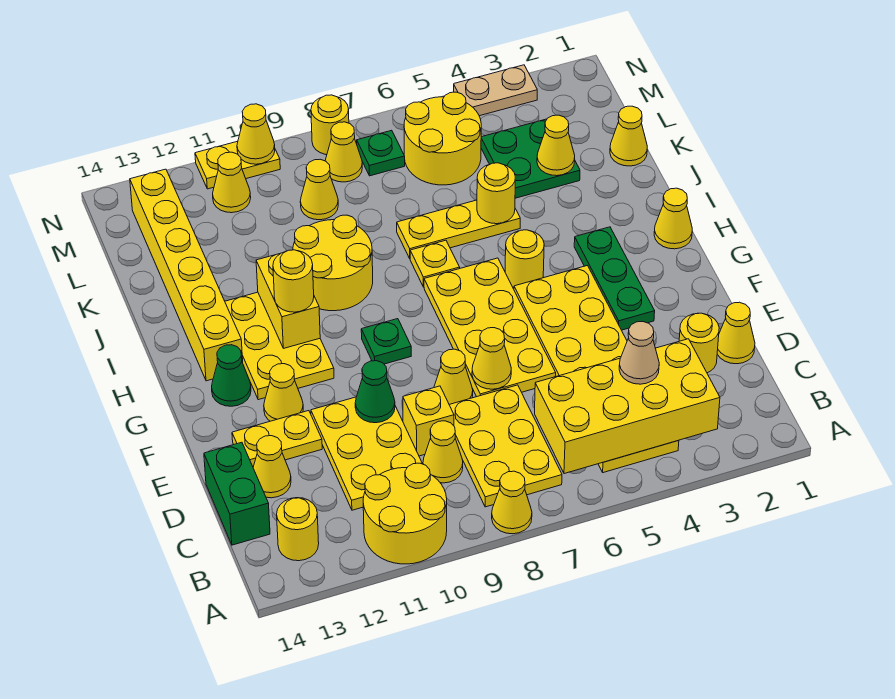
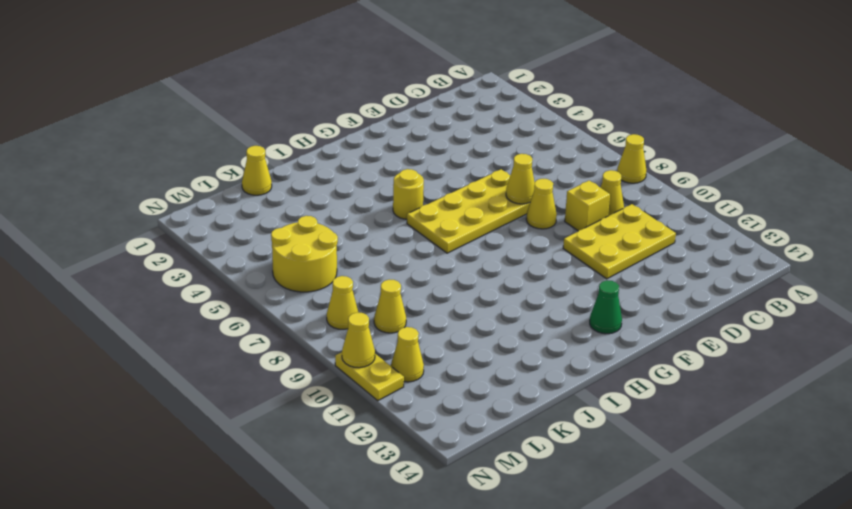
none -> yellow round brick A10:B11 level 1
none -> yellow plate B4:G5 level 1
none -> yellow plate B7:D8 level 1
none -> yellow round brick B13 level 1

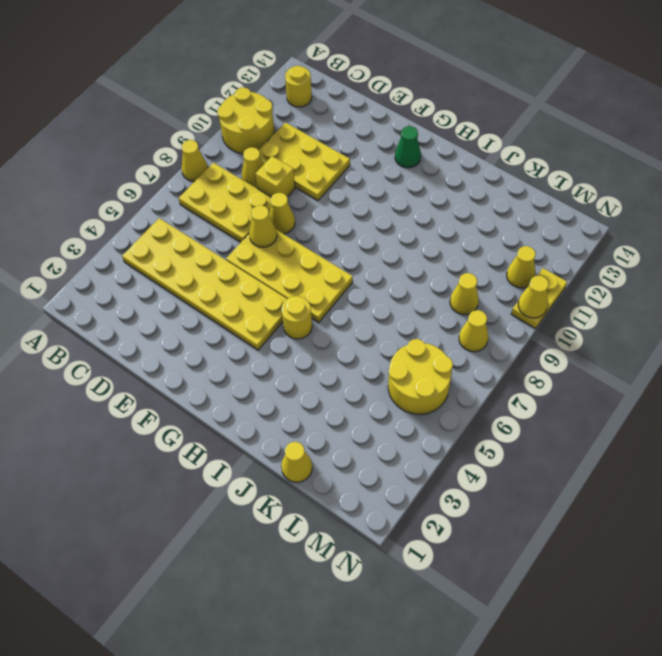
none -> green brick C14:D14 level 1
none -> yellow cone D1 level 1
none -> yellow round brick D2 level 1
none -> yellow cone D13 level 1

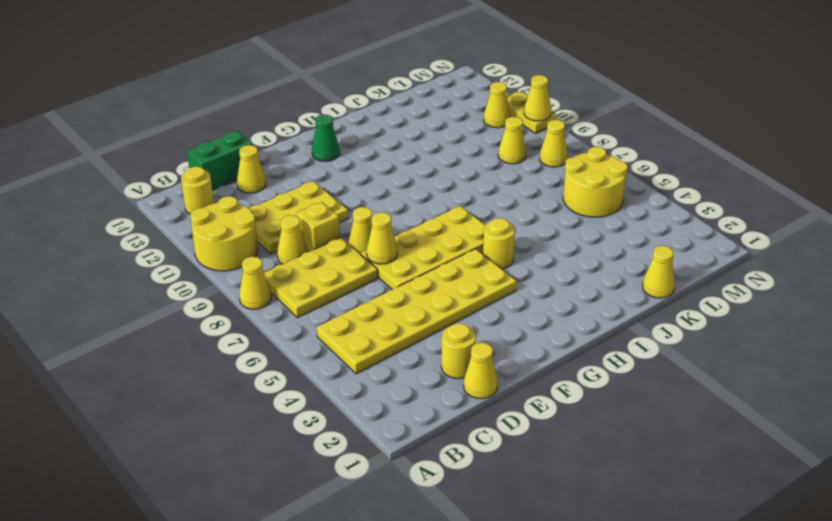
none -> yellow plate E12:E13 level 1
none -> green plate F3:H3 level 1
none -> yellow cone F12 level 1
none -> green plate G9 level 1

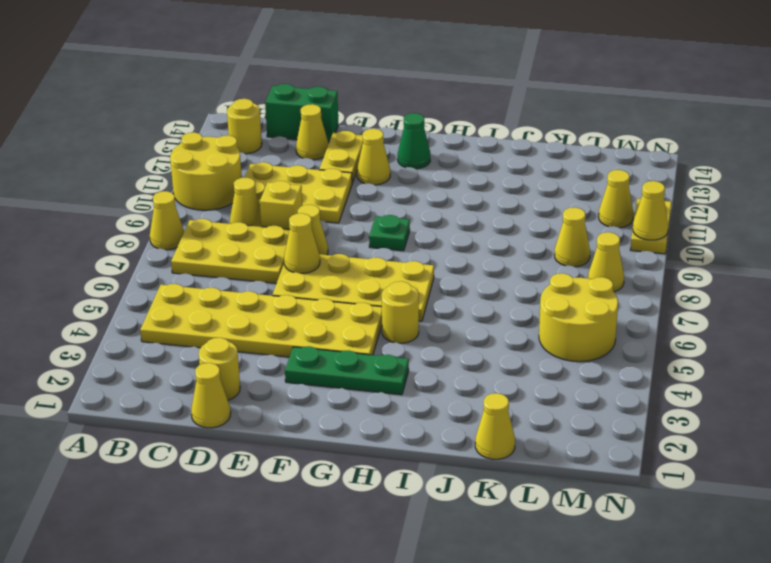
none -> yellow plate G11:I12 level 1
none -> yellow cone H1 level 1
none -> yellow brick H13:M13 level 1
none -> yellow plate I7 level 1

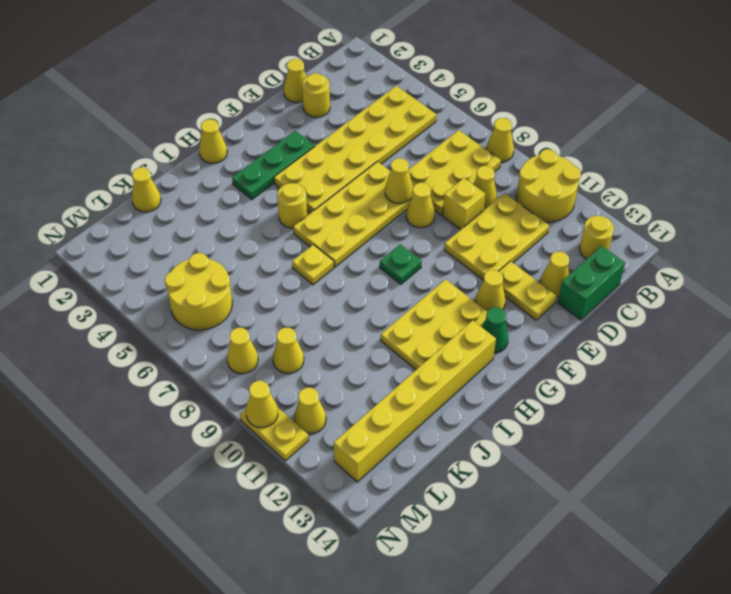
none -> yellow round brick I9:J10 level 1
none -> yellow plate J5:J7 level 1
none -> green plate K3:L4 level 1
none -> green plate M7 level 1

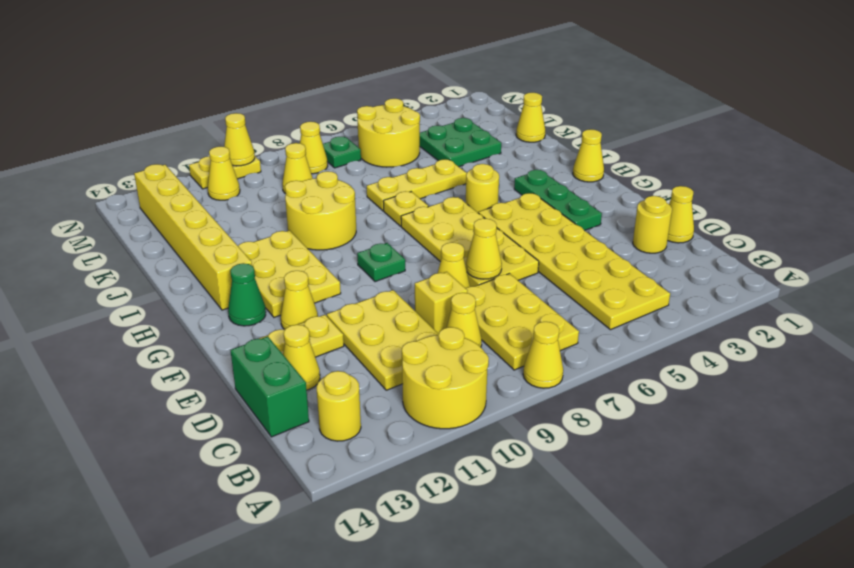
none -> tan plate N3:N4 level 1
none -> yellow round brick N8 level 1
none -> yellow brick B3:C6 level 2
none -> green cone E10 level 2

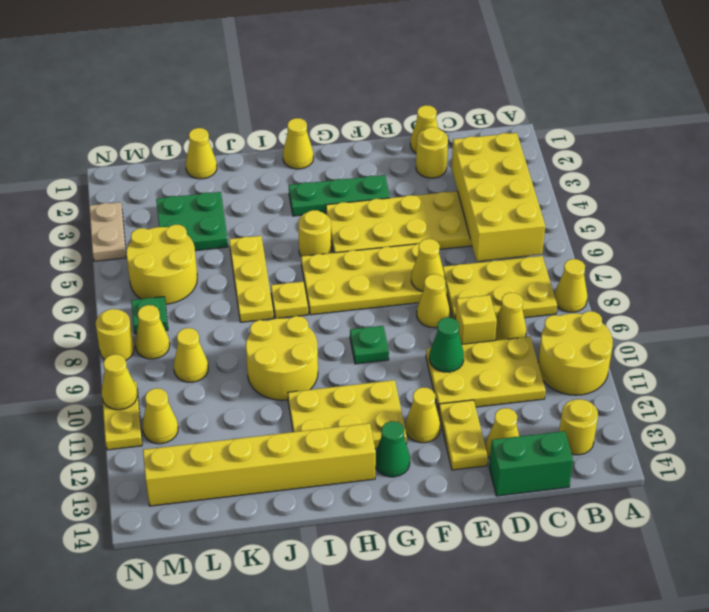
none -> yellow brick H11:I11 level 2
none -> yellow round brick J5 level 2
none -> yellow cone K3 level 2
none -> tan cone C4 level 3

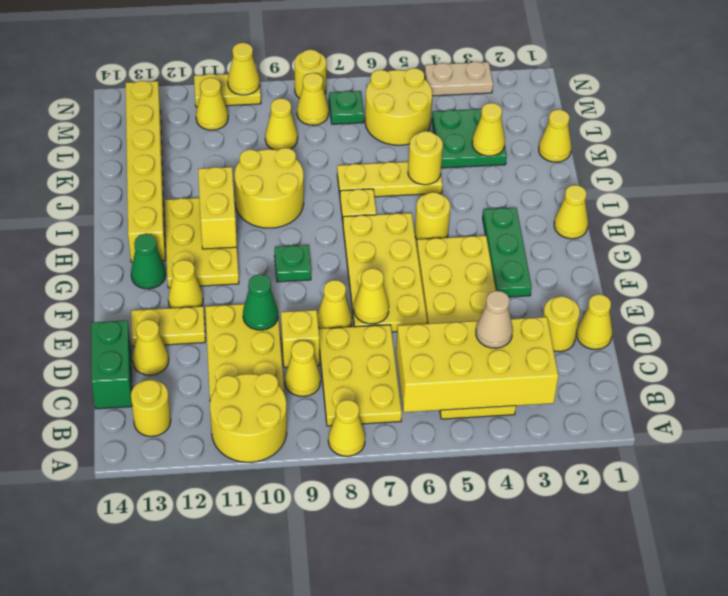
none -> yellow round brick H11 level 3

